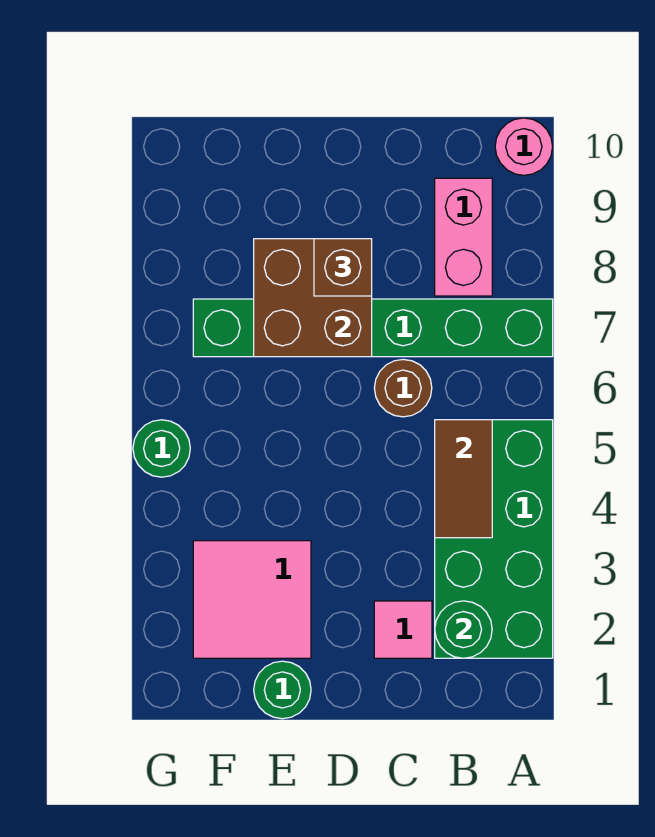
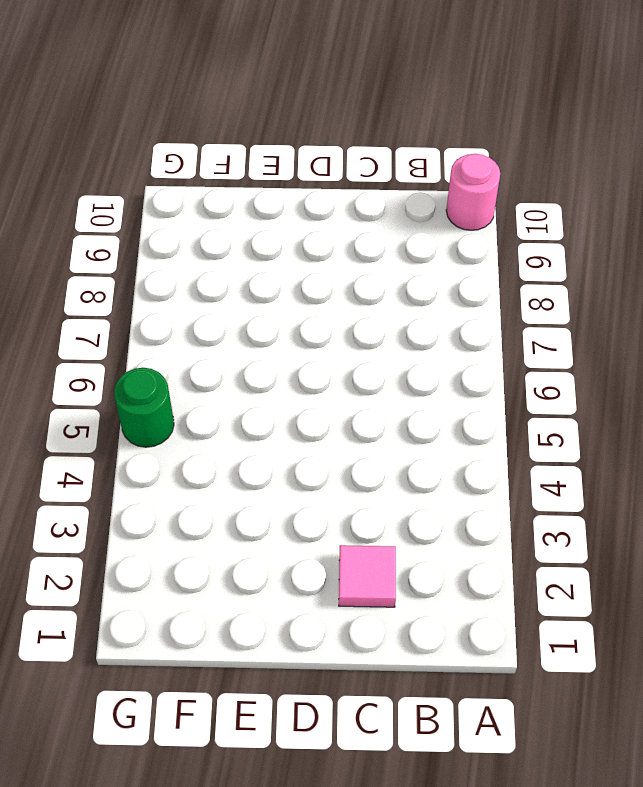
none -> green brick A2:B5 level 1
none -> green brick A7:F7 level 1
none -> pink brick B8:B9 level 1

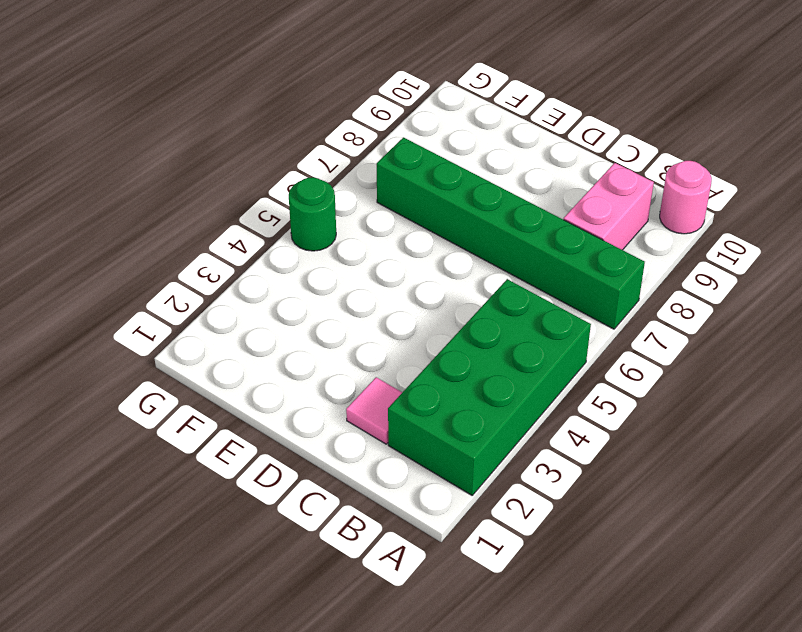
none -> brown round brick C6 level 1
none -> green round brick E1 level 1
none -> pink tile E2:F3 level 1

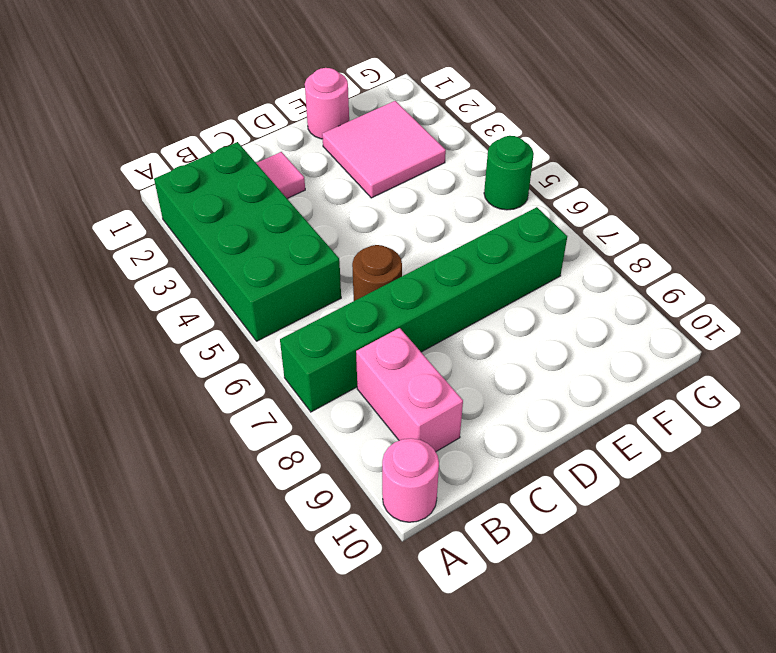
pink round brick E1 level 1 -> green round brick E1 level 1
none -> green round brick B2 level 2
none -> brown tile B4:B5 level 2
none -> brown brick D7:E8 level 2

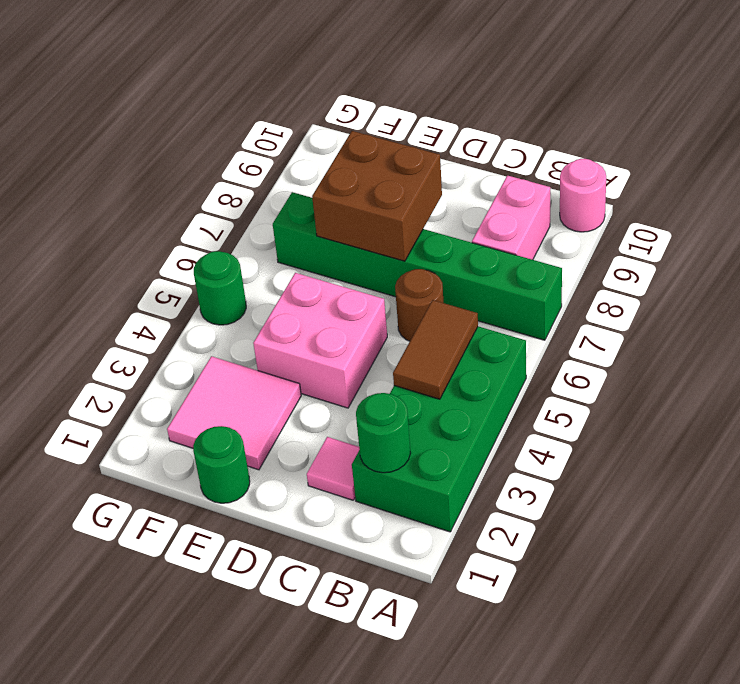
pink brick D4:E5 level 1 -> none
none -> brown brick D8 level 3

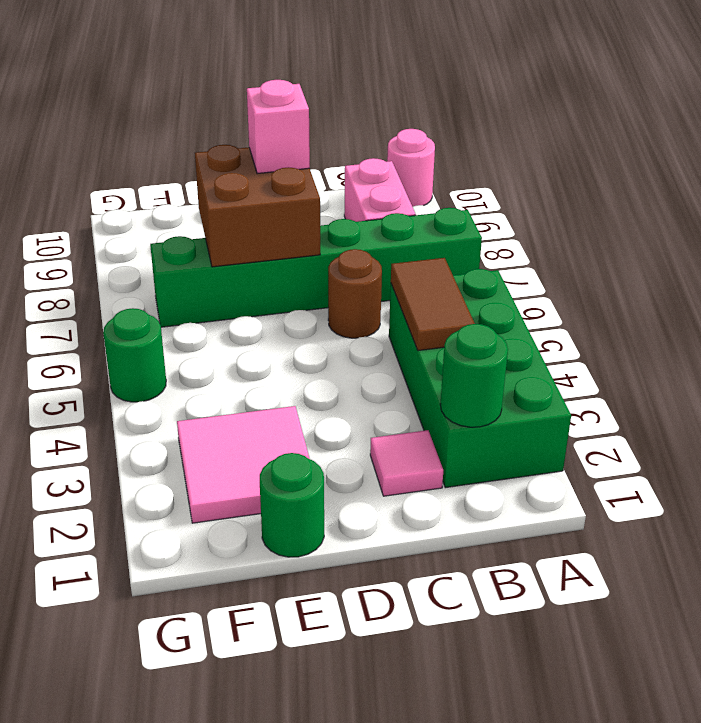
pink brick D8 level 3 -> brown brick D8 level 3

